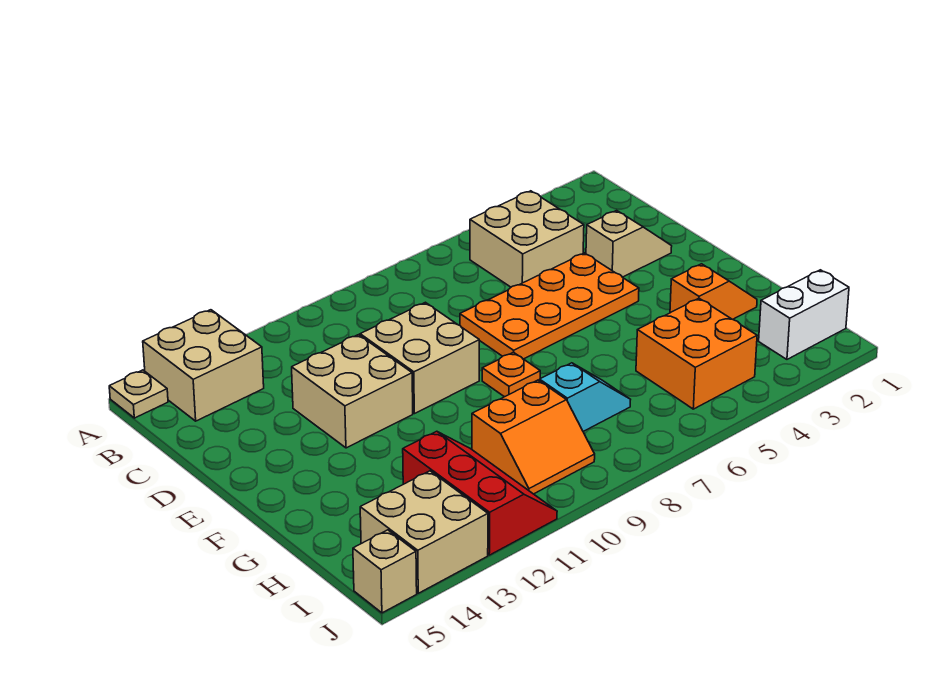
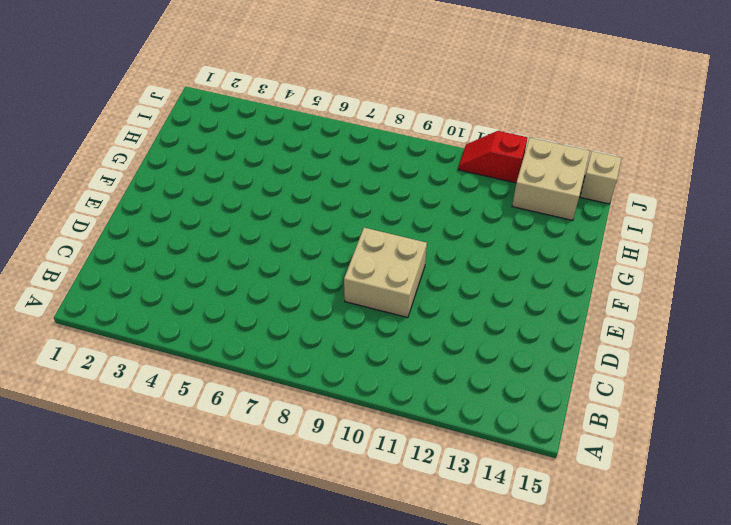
red slope J11:J12 level 1 top 12 -> red slope H11:J12 level 1 top 12
none -> tan brick A13:B14 level 1
none -> tan plate A15 level 1
none -> tan brick B4:C5 level 1

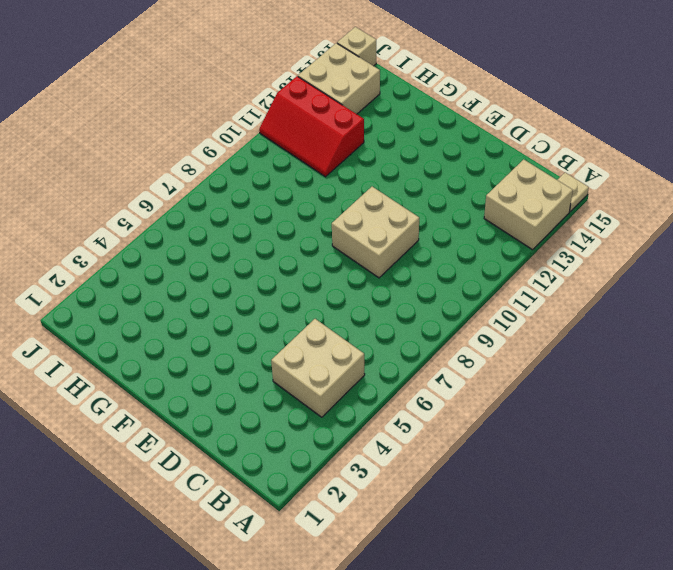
none -> tan slope D2:D3 level 1 top 3
none -> orange plate D4:E7 level 1
none -> tan brick D11:E12 level 1

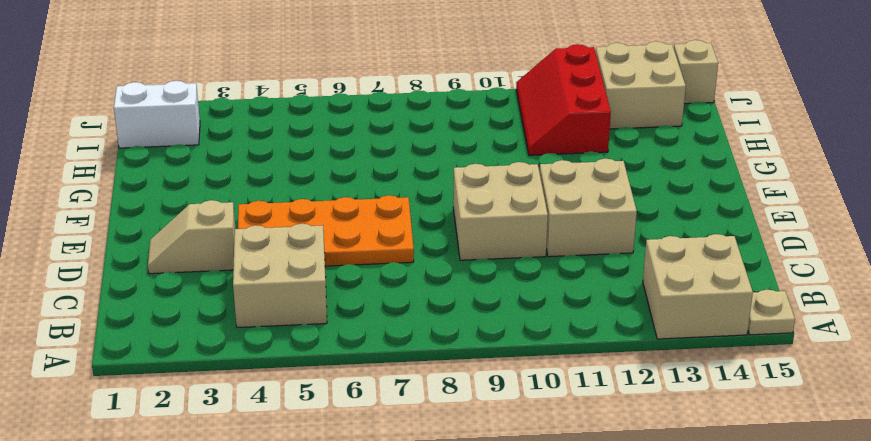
none -> orange plate F8 level 1
none -> orange slope G2:G3 level 1 top 3
none -> orange brick H4:I5 level 1

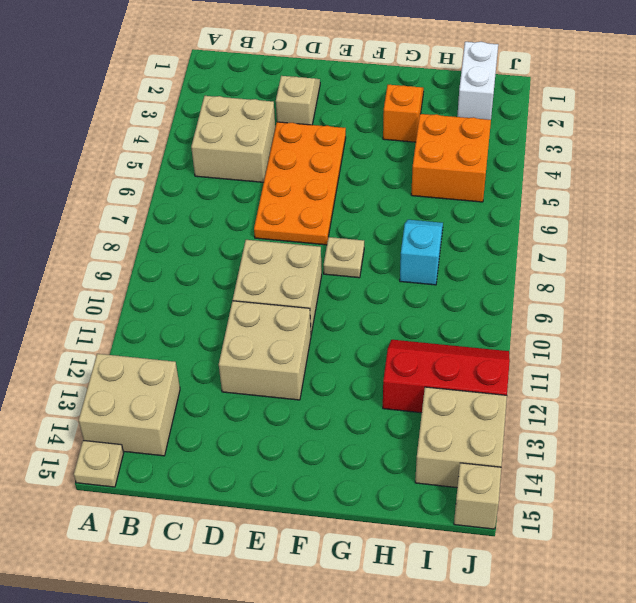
tan plate F8 level 1 -> orange plate F8 level 1
none -> orange slope H9:I10 level 1 top H

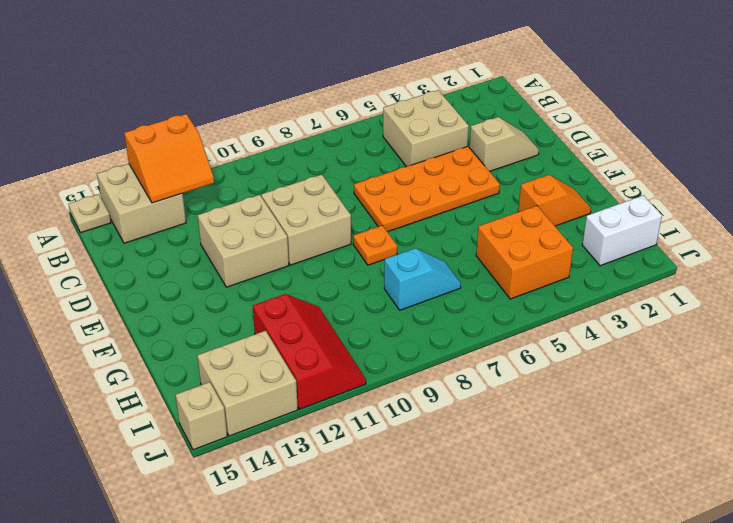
orange slope A12:B13 level 2 top A -> orange slope H9:I10 level 1 top H

